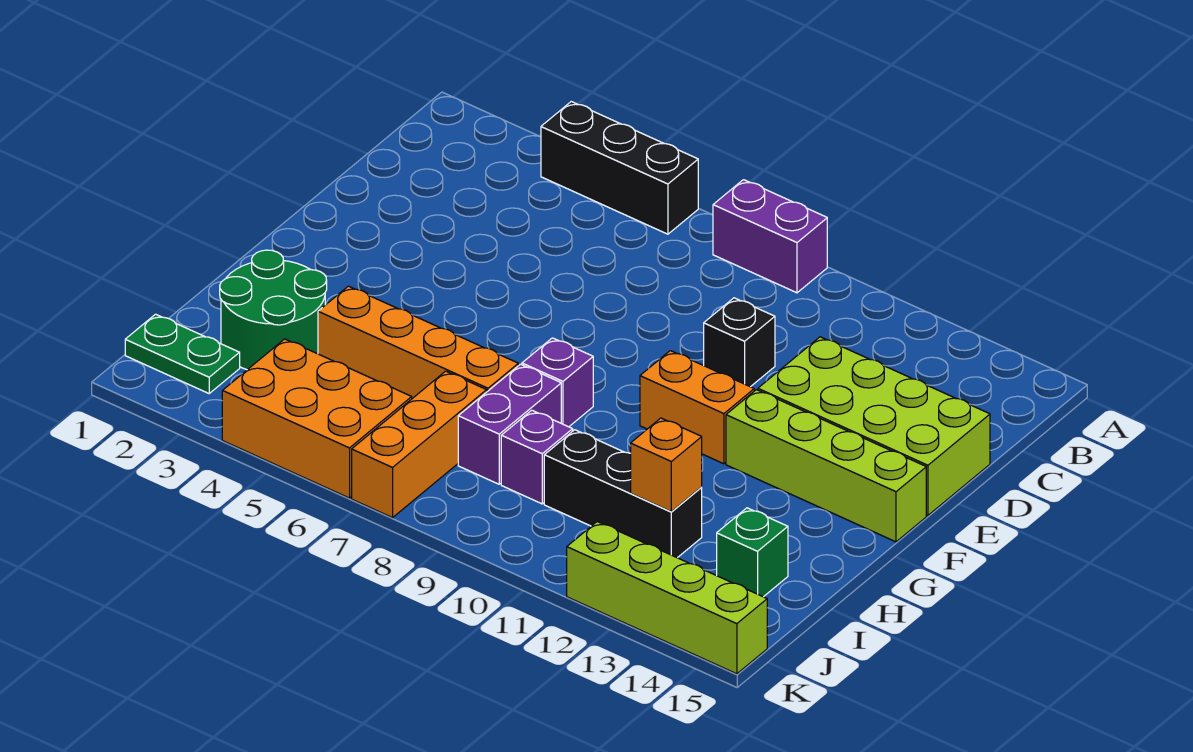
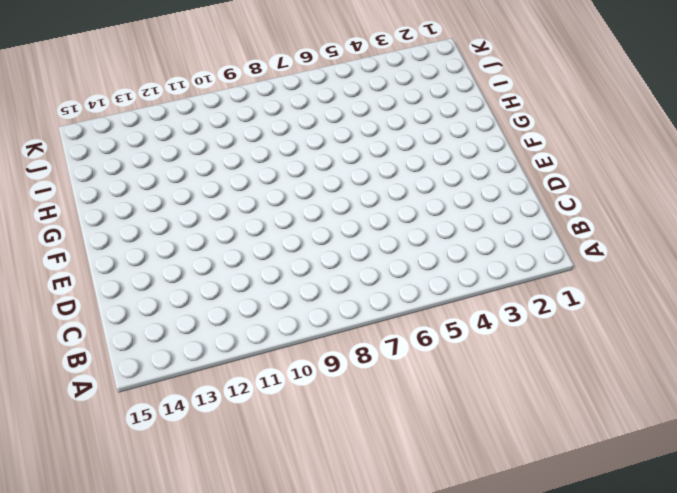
none -> black brick A4:A6 level 1
none -> purple brick A8:A9 level 1
none -> black brick D10 level 1

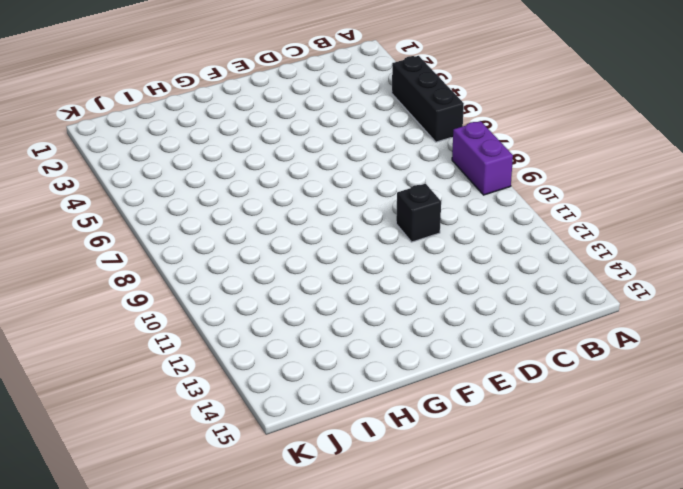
none -> lime brick D12:E15 level 1
none -> orange brick F10:F11 level 1
none -> lime brick F12:F15 level 1

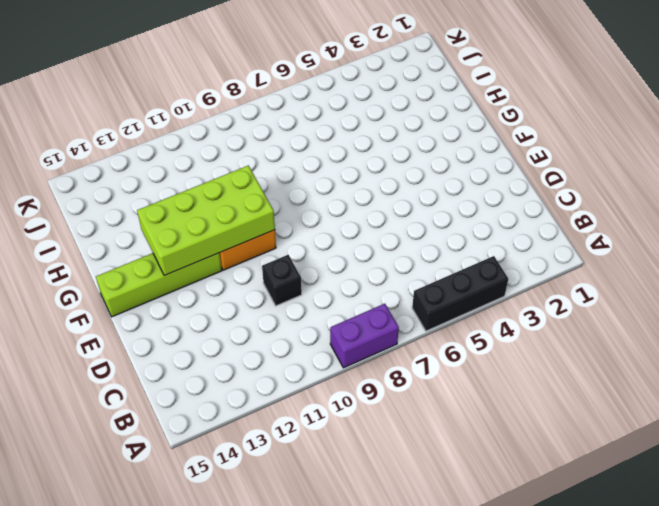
lime brick F10:G13 level 2 -> lime brick D12:E15 level 1
none -> purple brick G8 level 1
none -> green round brick H2:I3 level 1
none -> orange brick H4:H7 level 1

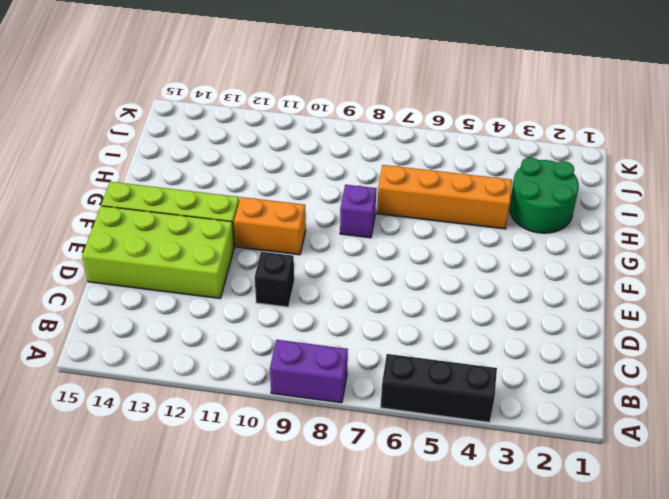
none -> purple brick H8:I8 level 1
none -> orange brick I7:K7 level 1
none -> purple brick I9 level 1

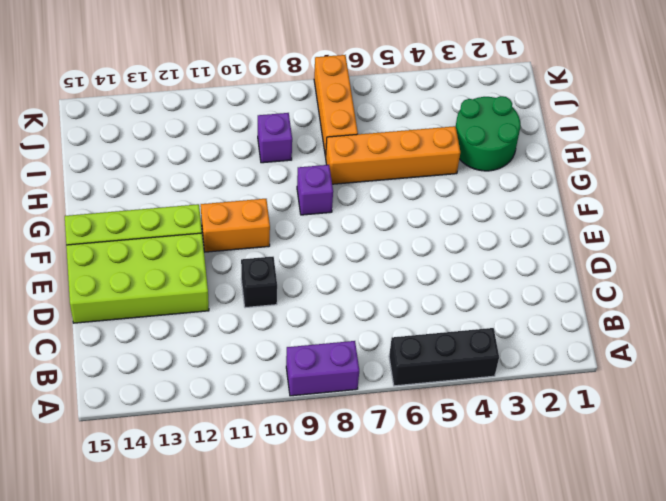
none -> purple brick H8:I8 level 1
none -> black brick I10:I12 level 1
none -> green brick I14 level 1

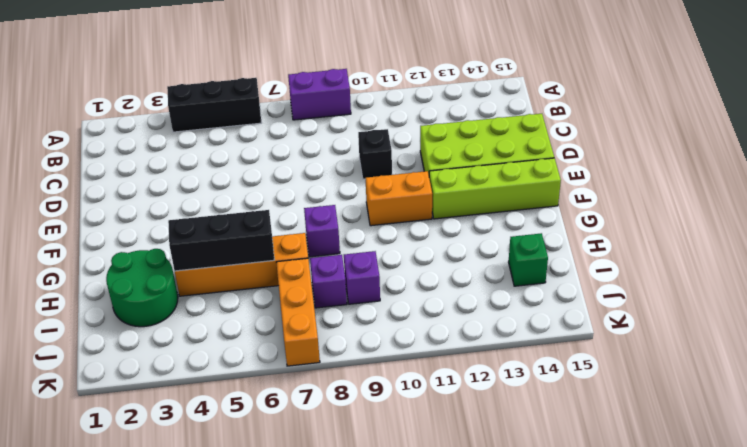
black brick H4:H6 level 2 -> black brick I10:I12 level 1
purple brick I8 level 1 -> purple brick H8:I8 level 1
none -> green plate J1:J2 level 1
none -> orange brick J4:K6 level 1
none -> lime brick K12:K15 level 1

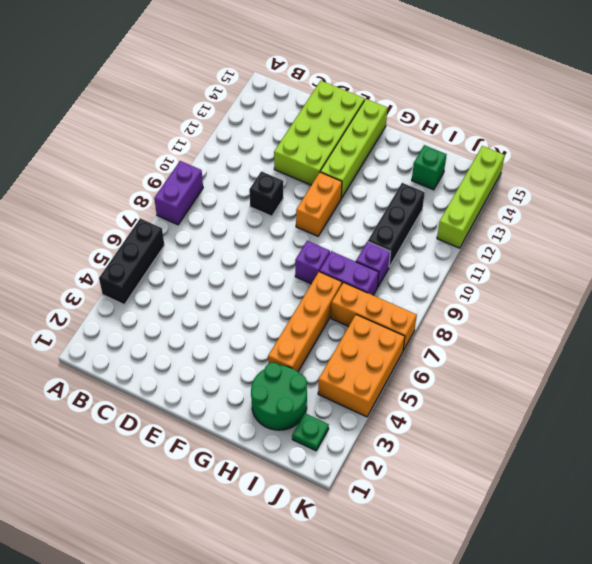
green plate J2 level 1 -> green plate J1:J2 level 1
none -> orange brick I12 level 2

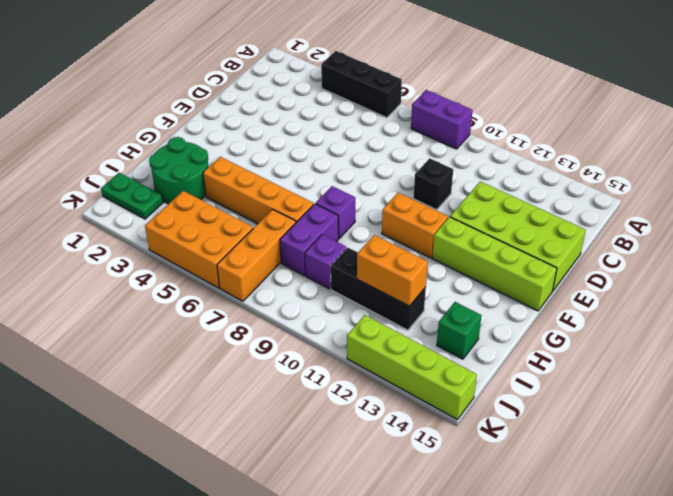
orange brick I11:I12 level 2 -> orange brick I12 level 2

